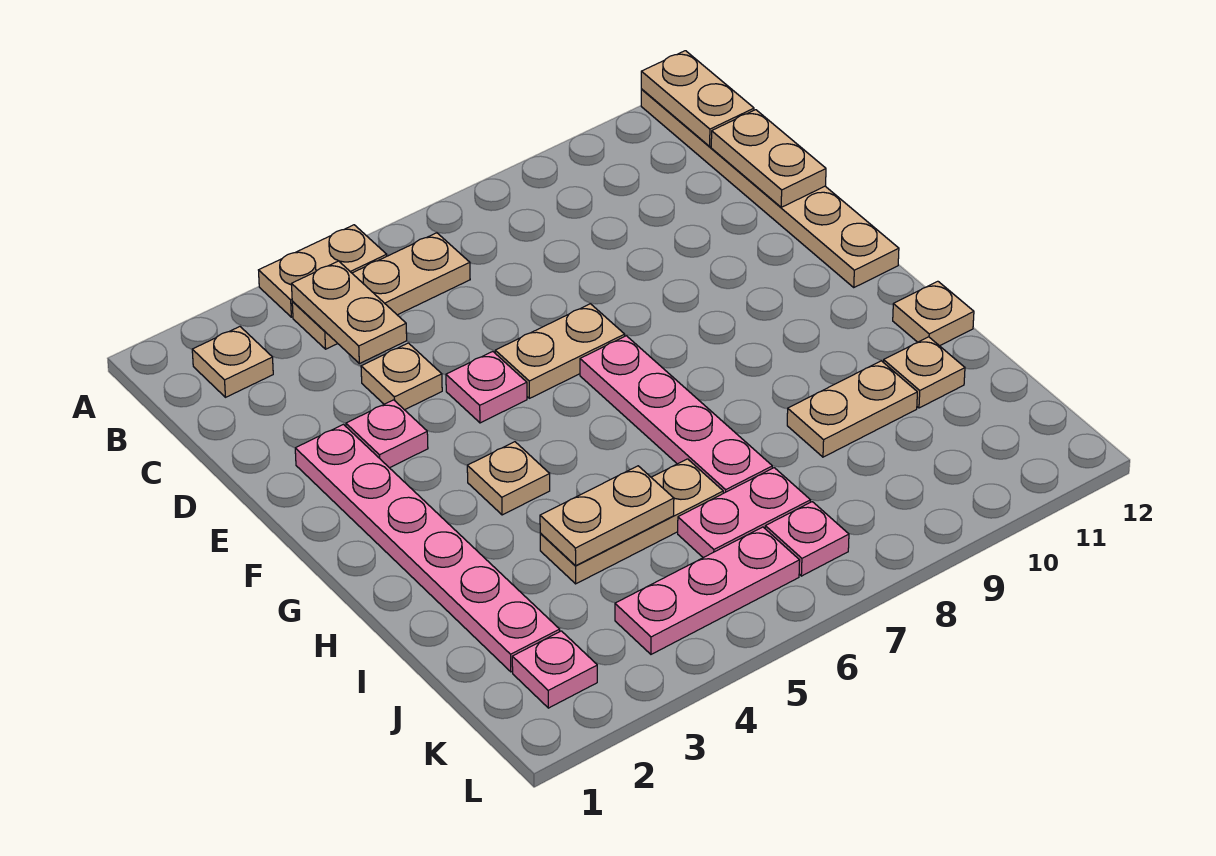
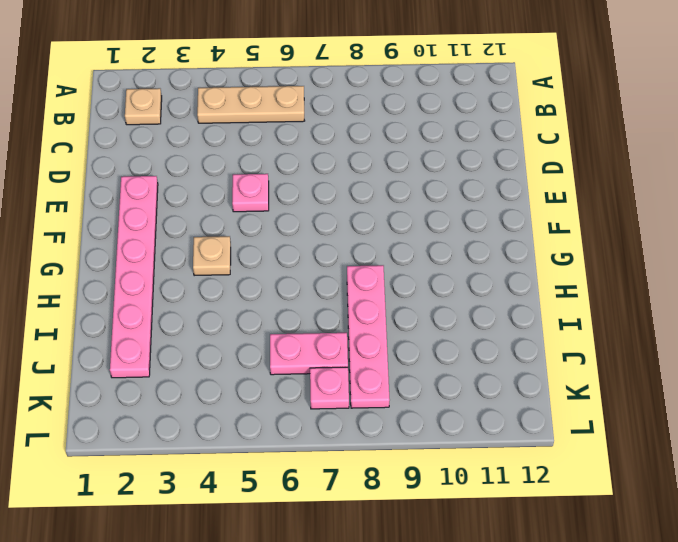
pink plate H8:K8 level 1 -> pink plate F7:I7 level 1
none -> tan plate A4:A5 level 1
none -> tan plate A12:F12 level 1
none -> tan plate D4 level 1

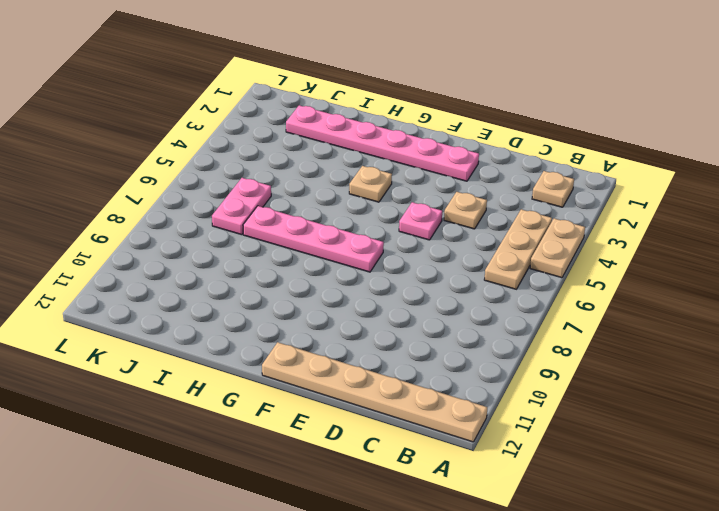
none -> pink plate E3 level 1
none -> tan plate E6:E7 level 1
none -> tan plate H12 level 1

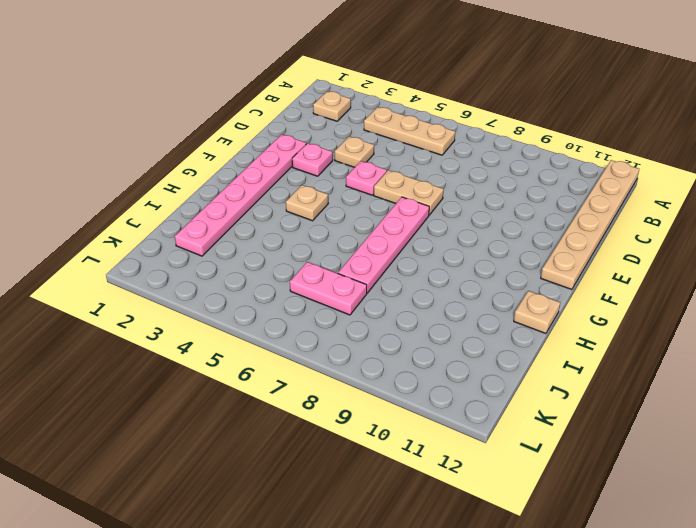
none -> tan plate A4:A5 level 1
none -> tan plate I4:I6 level 1
none -> tan plate I9:I10 level 1

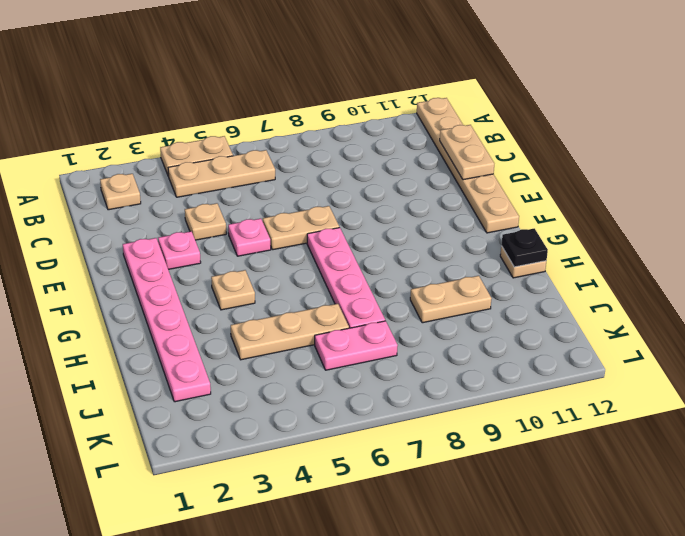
black plate H12 level 2 -> none
none -> tan plate I11 level 1
none -> pink plate K2 level 1
none -> pink plate K4:K6 level 1

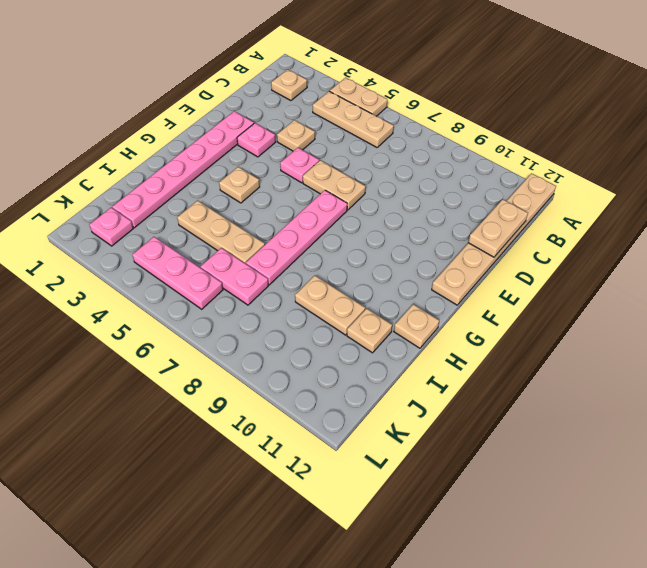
none -> pink plate K7 level 1
none -> tan plate A12:B12 level 2
none -> tan plate B4:C4 level 2

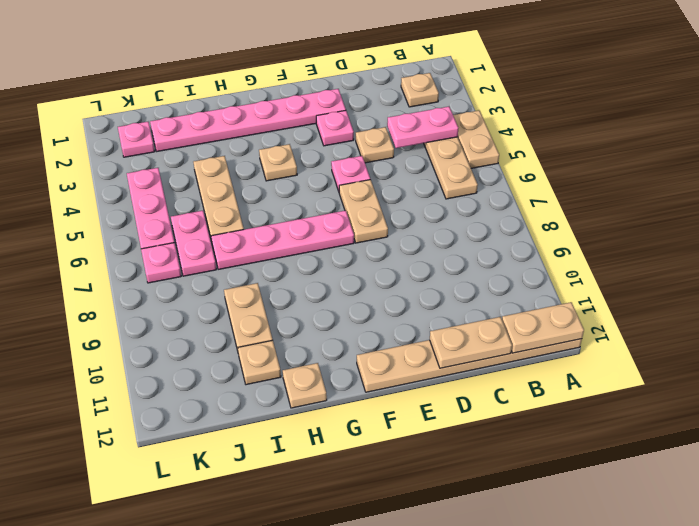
pink plate B4:C4 level 2 -> tan plate B4:C4 level 2
none -> tan plate I4:I5 level 2

